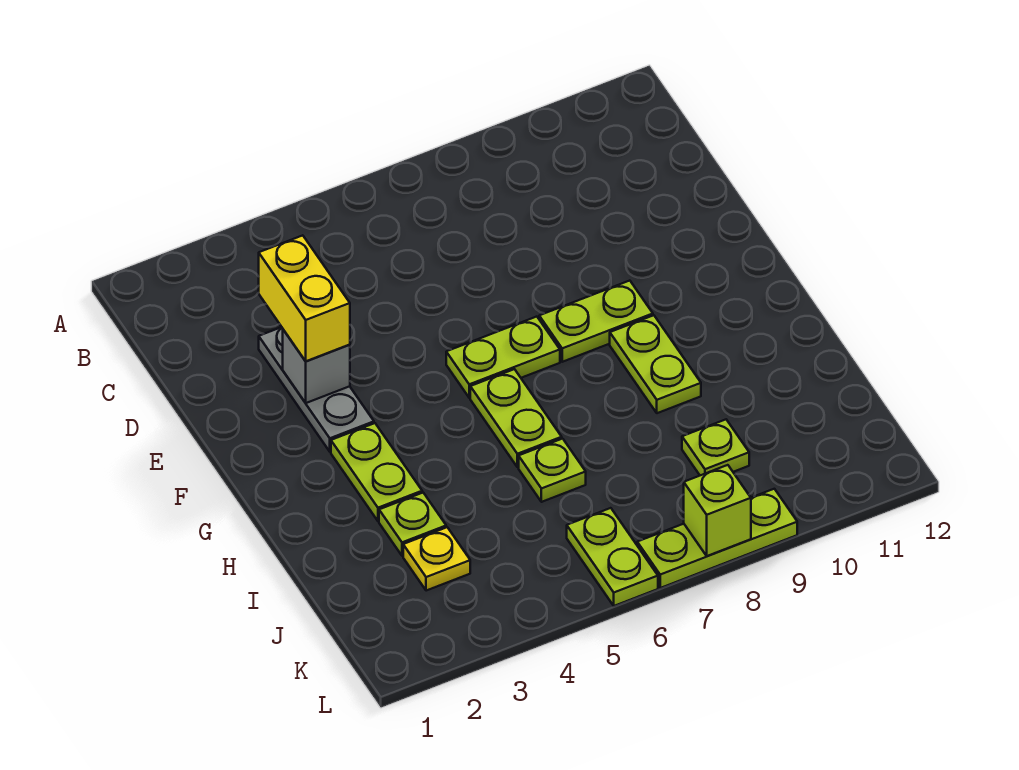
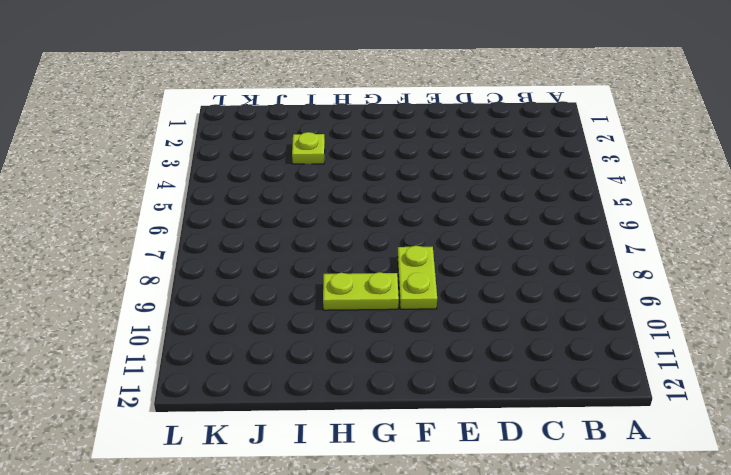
none -> grey plate D3:F3 level 1
none -> lime plate F6:F7 level 1
none -> lime plate G3:H3 level 1

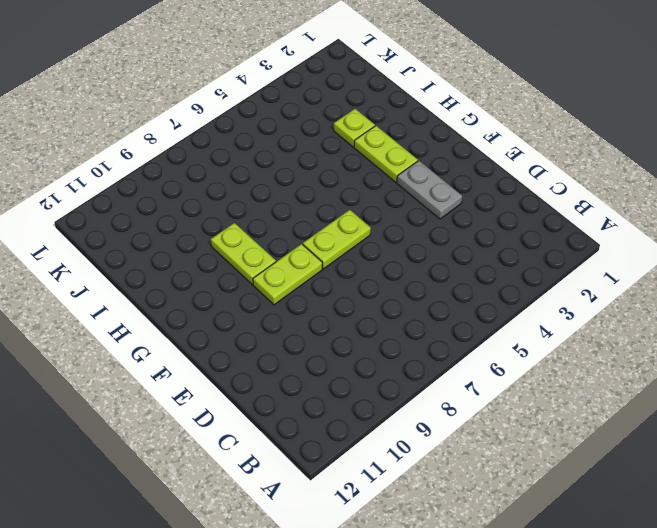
grey plate E3:F3 level 1 -> grey plate D3:F3 level 1
none -> lime plate G6:H6 level 1
none -> lime plate I6 level 1
none -> yellow plate J3 level 1

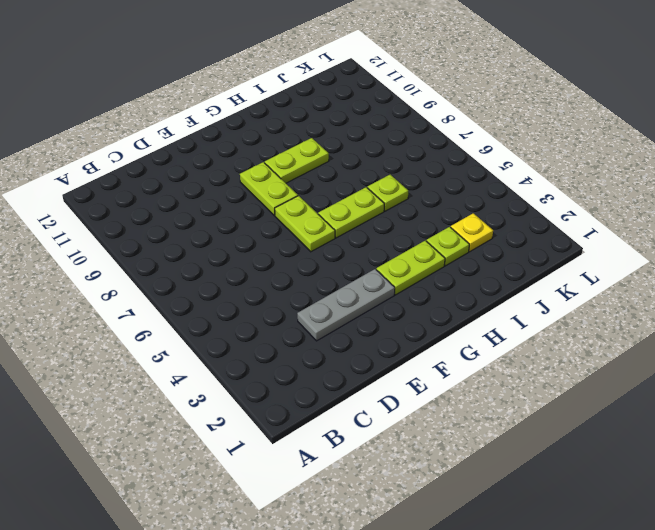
none -> lime plate J9 level 1
none -> lime plate K6:L6 level 1
none -> lime plate L7:L9 level 1

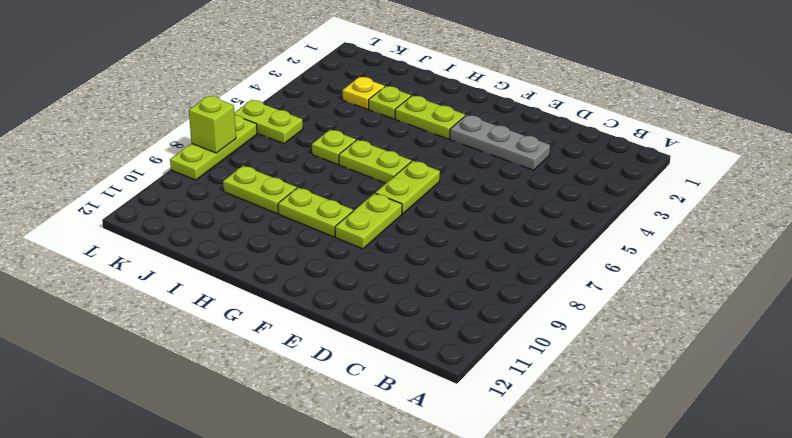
lime plate I9:J9 level 1 -> lime plate J9 level 1
none -> grey brick E3 level 2
none -> yellow brick D3:E3 level 3

